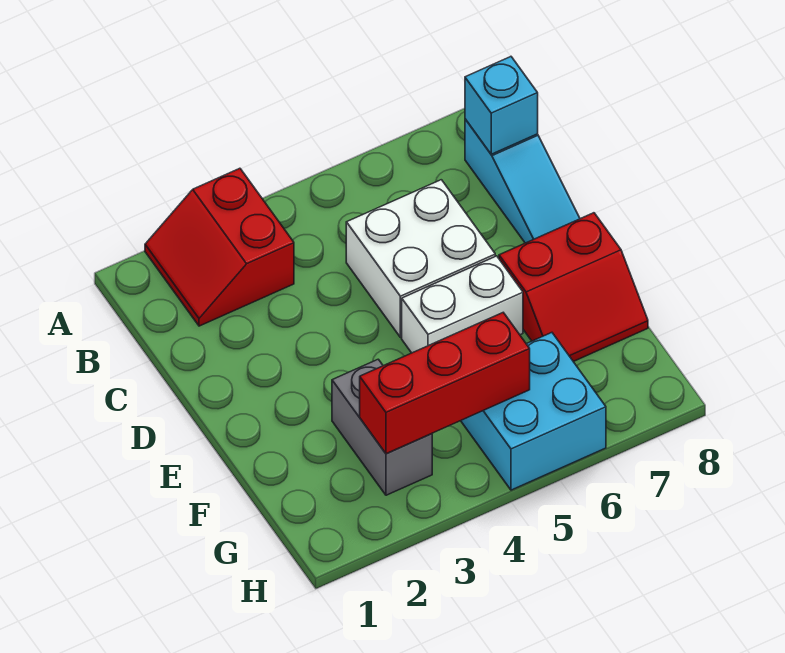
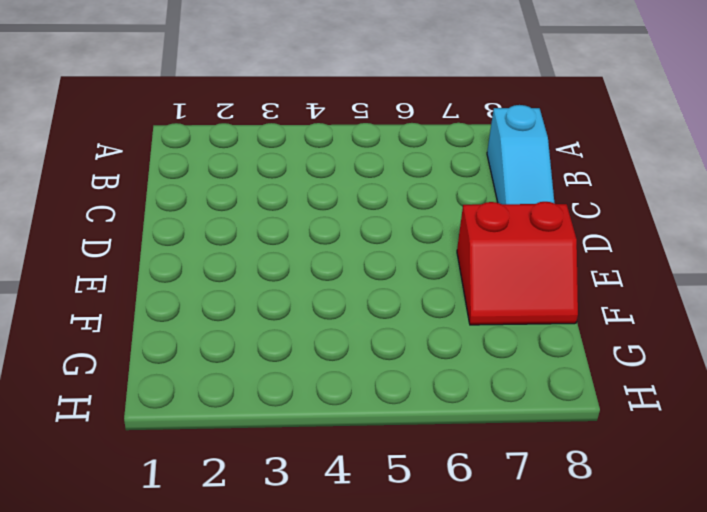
none -> red slope A2:B3 level 1 top 3
none -> white brick C5:D6 level 1

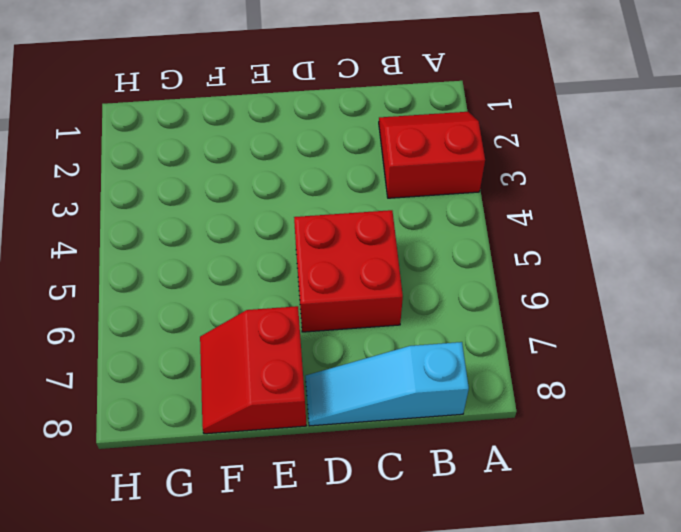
red brick C5:D6 level 1 -> white brick C5:D6 level 1
none -> white brick E5:E6 level 1
none -> grey brick F3:G3 level 1

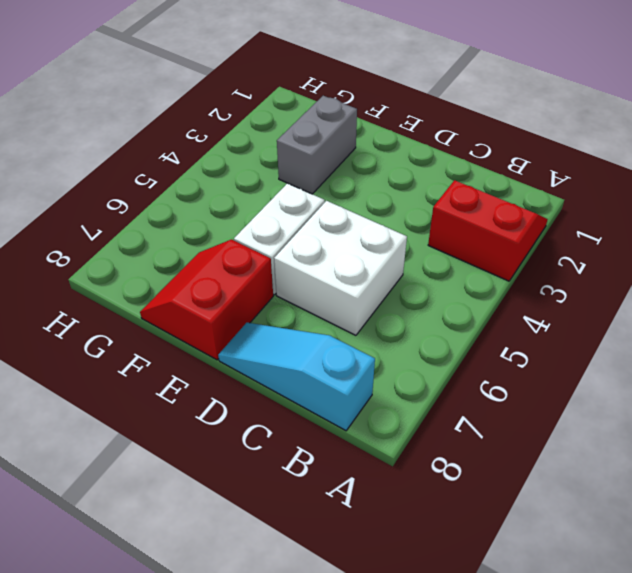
grey brick F2:F3 level 1 -> grey brick F3:G3 level 1
none -> cyan brick G5:H6 level 1
none -> cyan brick B8 level 2

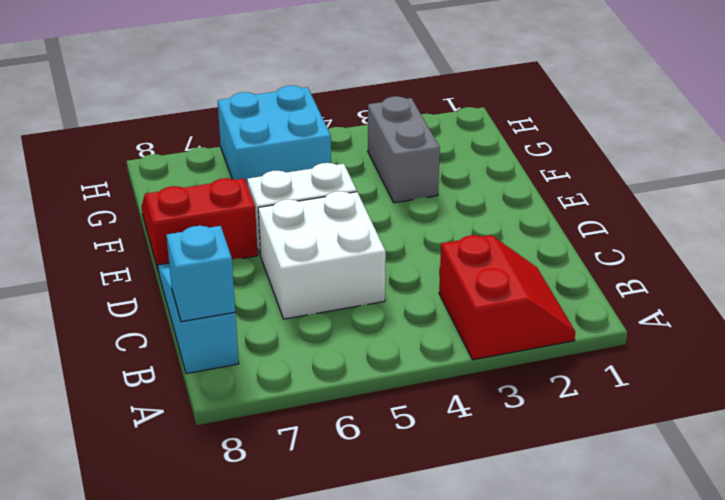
none -> red brick G3:G5 level 2

